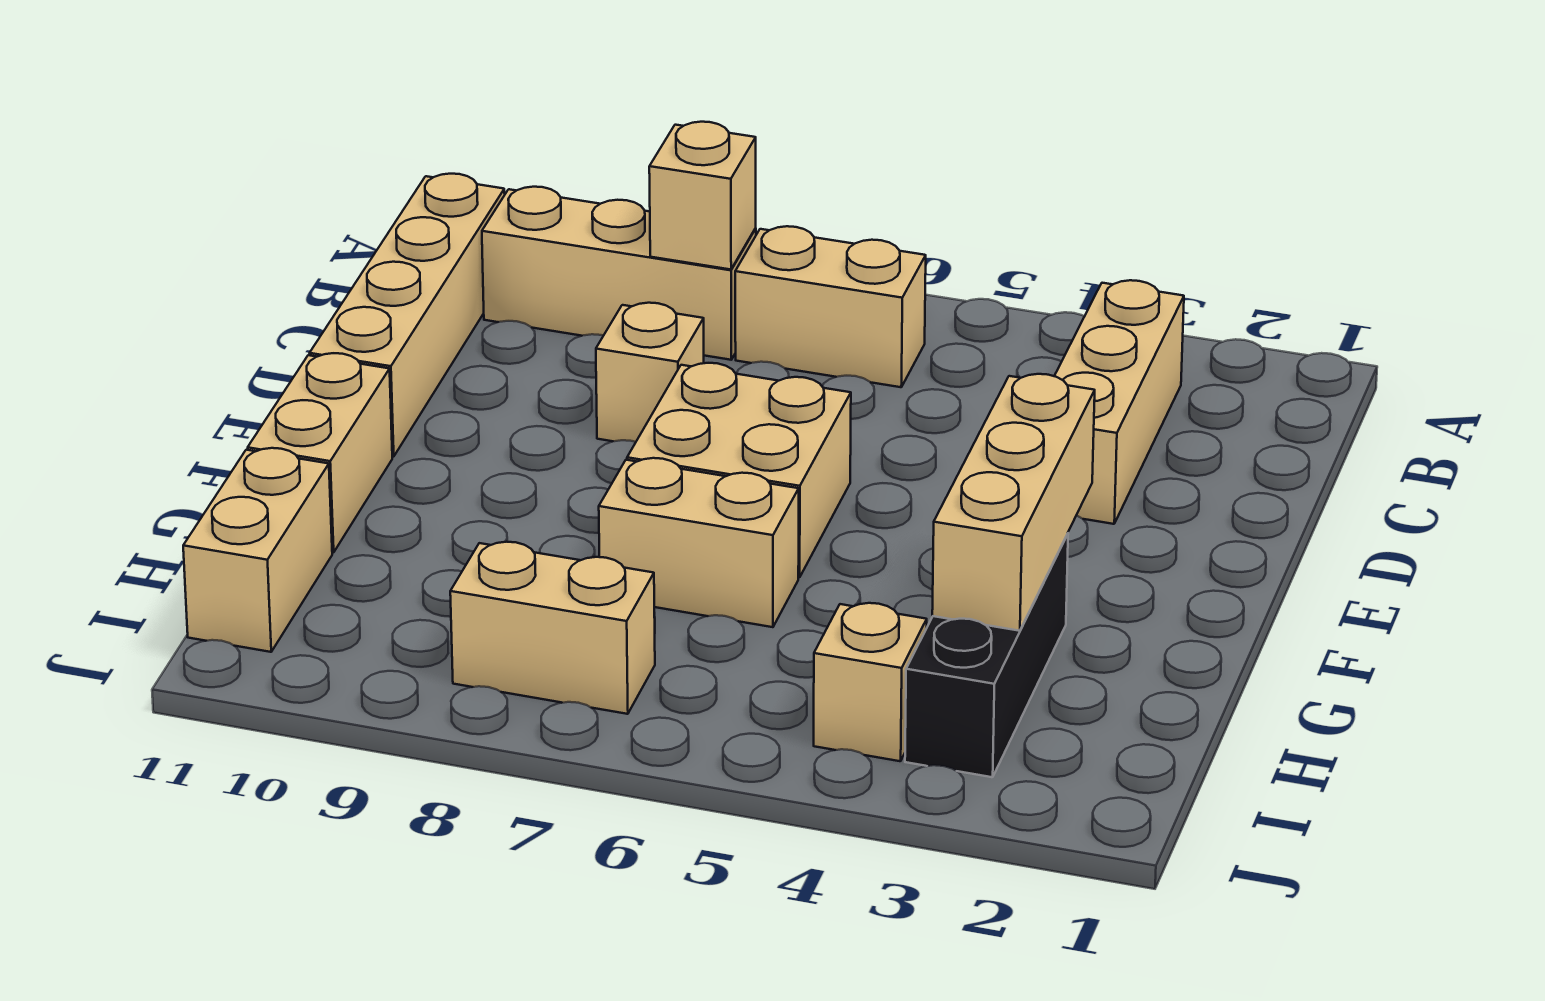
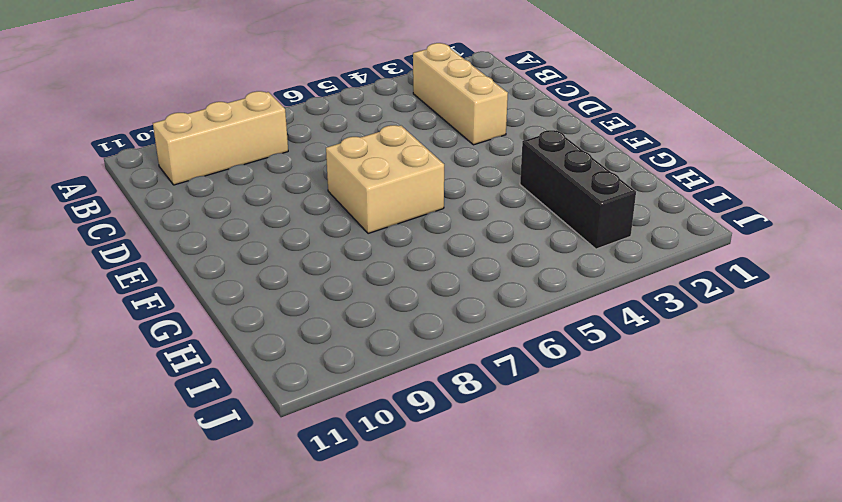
none -> tan brick B6:B7 level 1
none -> tan brick B11:E11 level 1
none -> tan brick D8 level 1

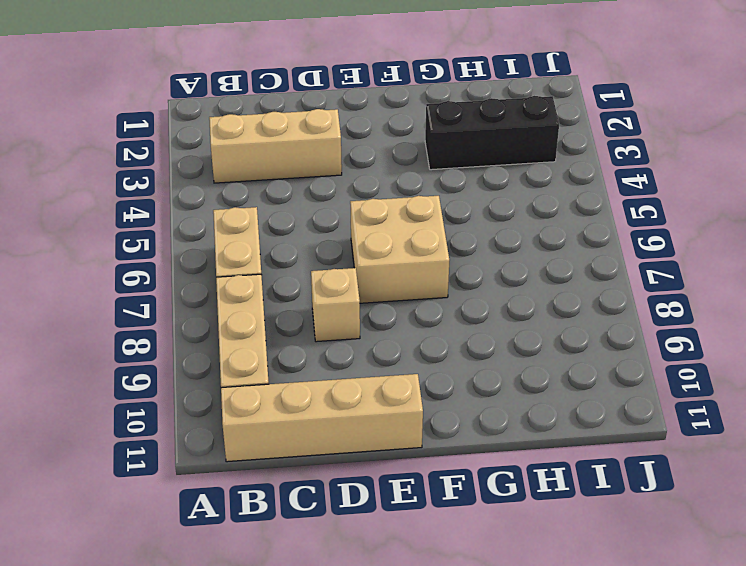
none -> tan brick F11:G11 level 1
none -> tan brick G6:G7 level 1
none -> tan brick H11:I11 level 1

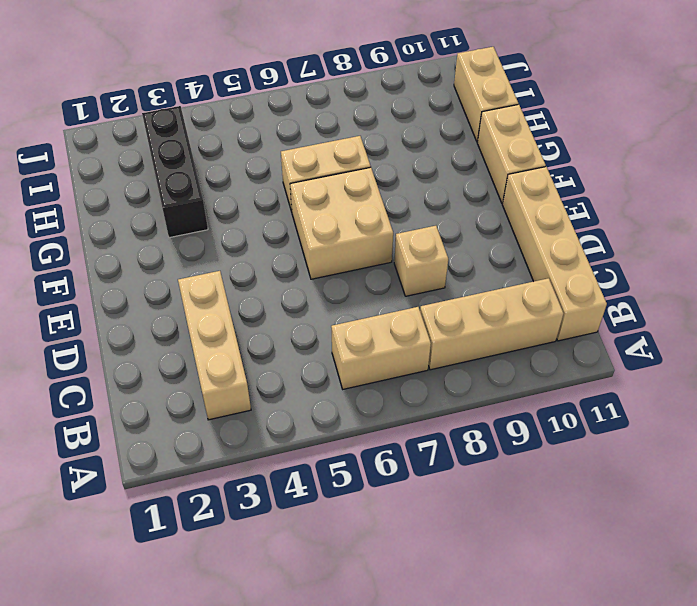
none -> tan brick I4 level 1
none -> tan brick I7:I8 level 1
none -> tan brick B8 level 2

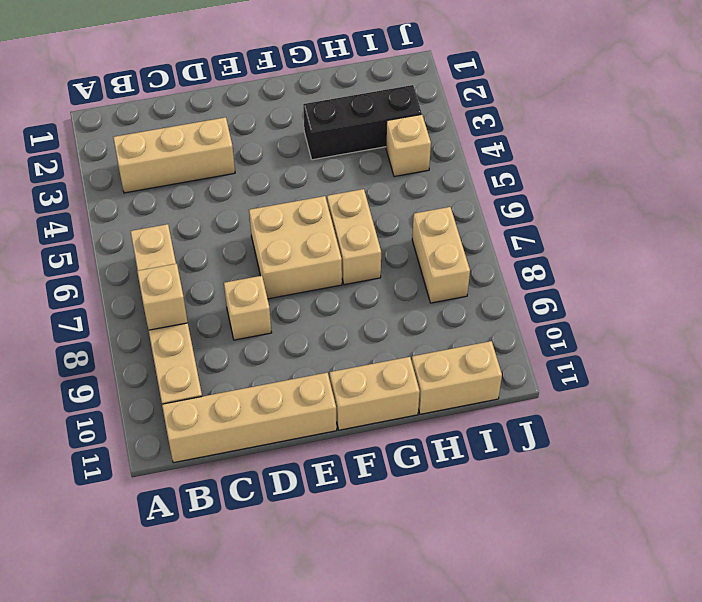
none -> tan brick F3:H3 level 2

